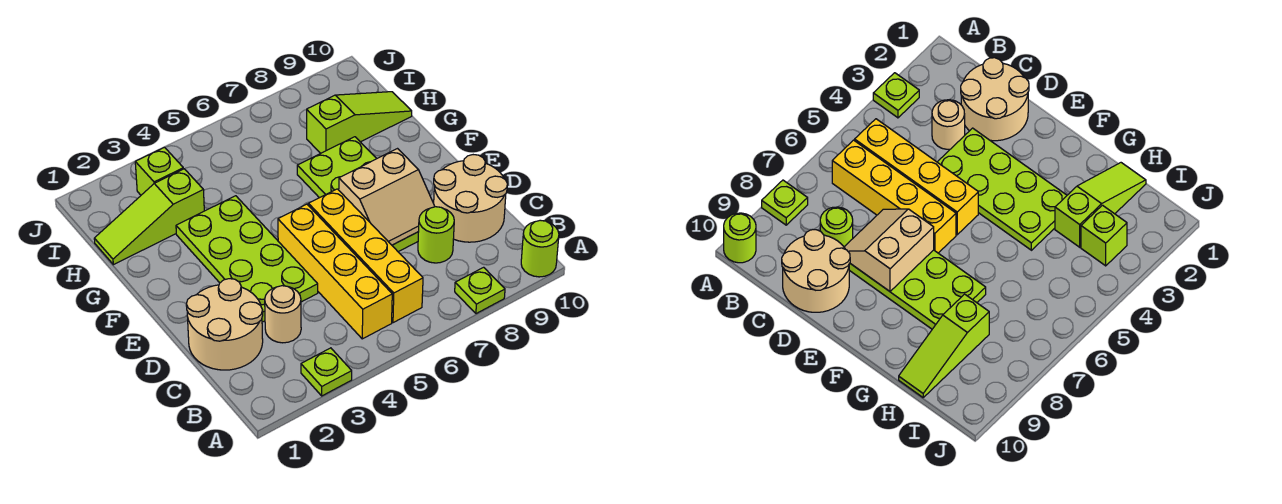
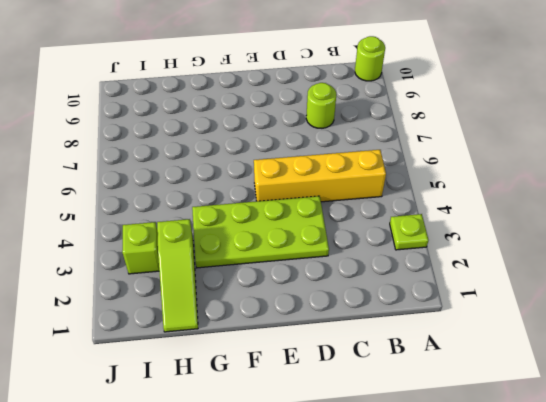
none -> lime plate A8 level 1
none -> yellow brick B6:E6 level 1
none -> tan round brick C1:D2 level 1

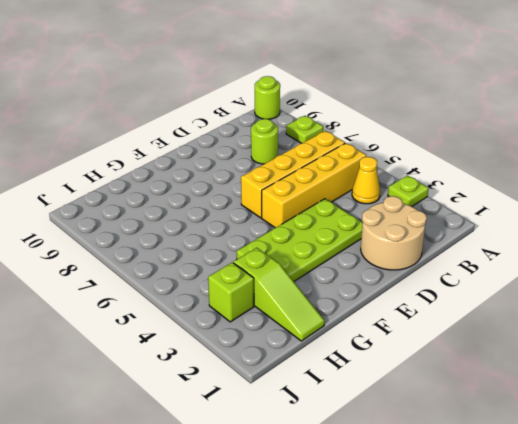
yellow cone B4 level 1 -> none
none -> tan round brick C3 level 1
none -> tan round brick C9:D10 level 1
none -> lime plate D7:G8 level 1

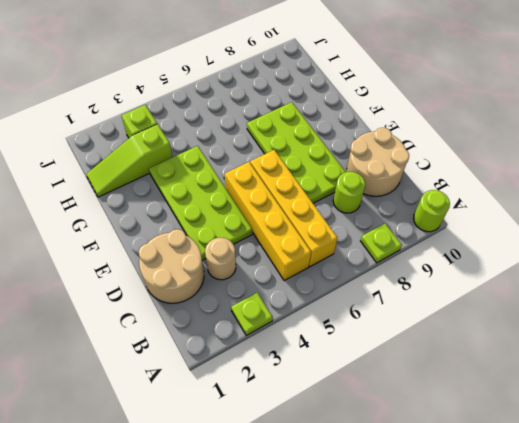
none -> lime slope H8:H10 level 1 top 8
none -> tan slope D7:E8 level 2 top E

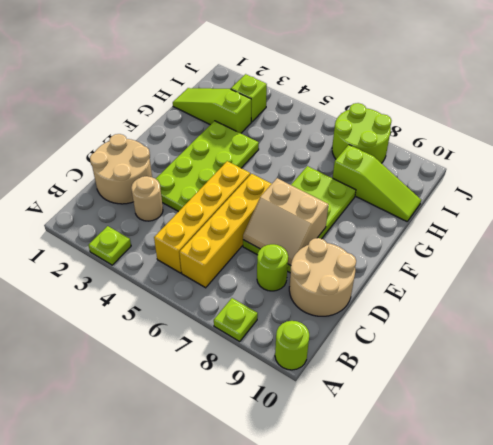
lime round brick I7:J8 level 1 -> none

